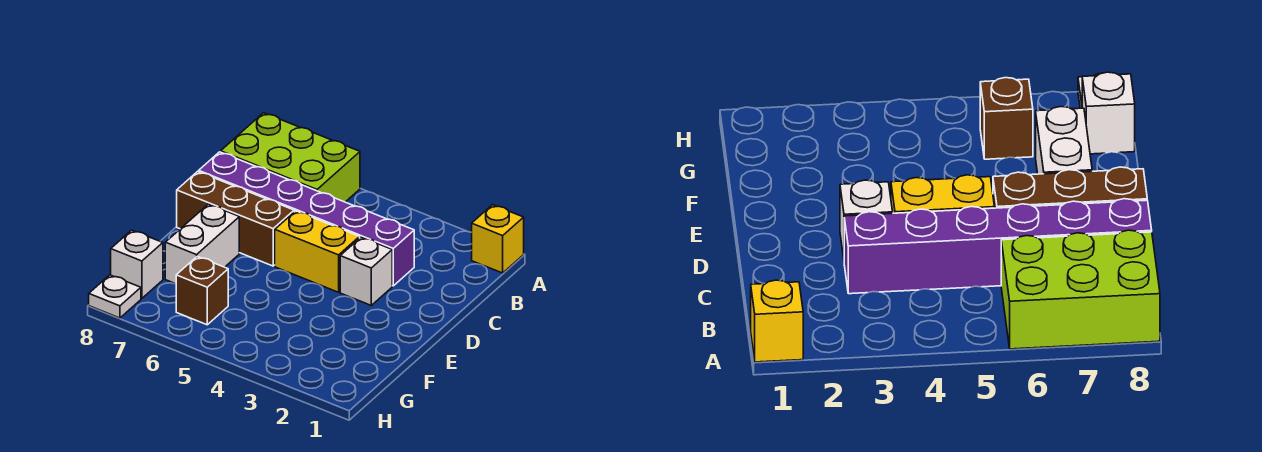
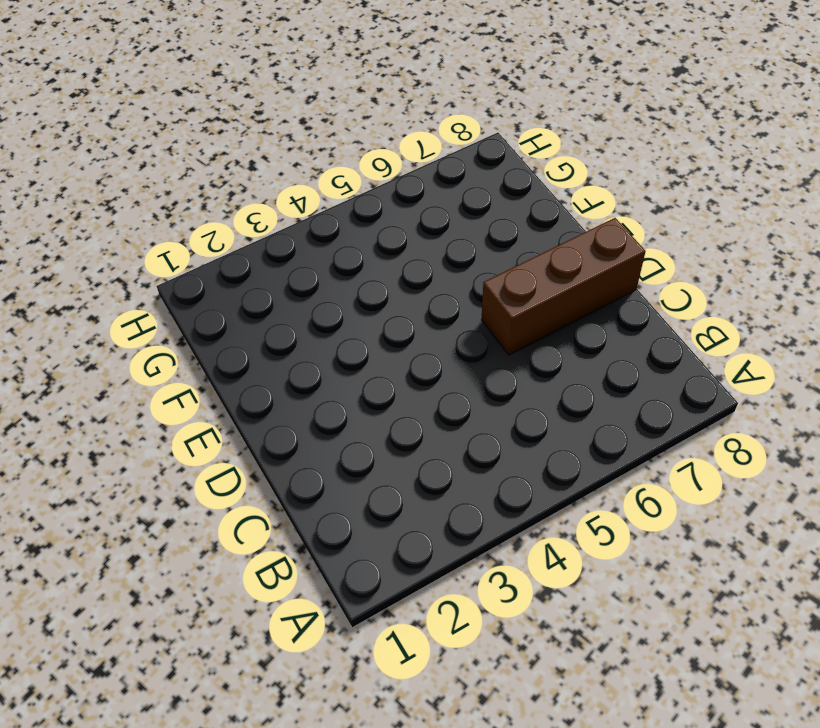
none -> yellow brick A1 level 1
none -> lime brick A6:B8 level 1

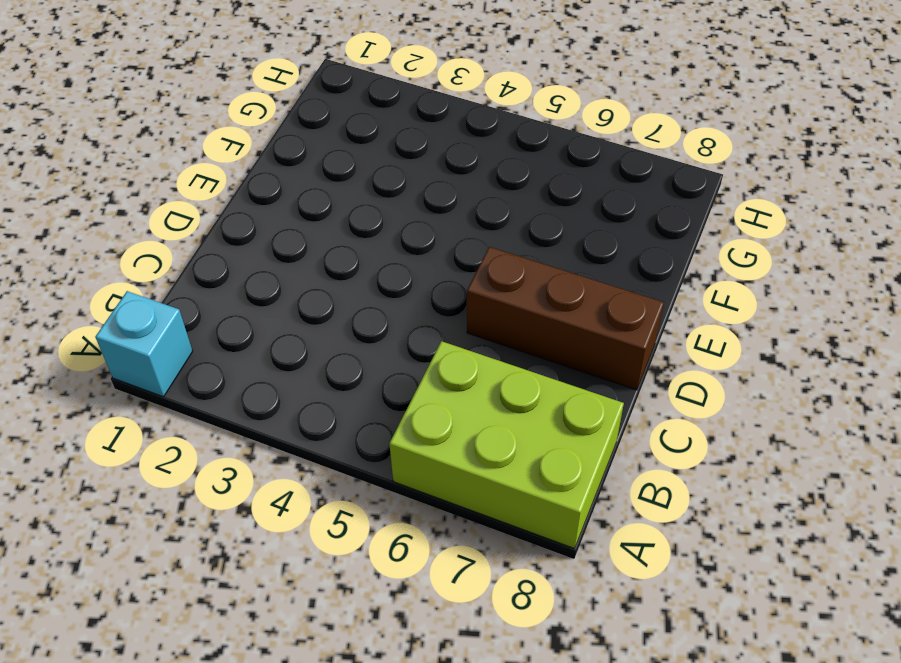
cyan brick A1 level 1 -> yellow brick A1 level 1
none -> purple brick C3:C8 level 1
none -> white brick D3 level 1

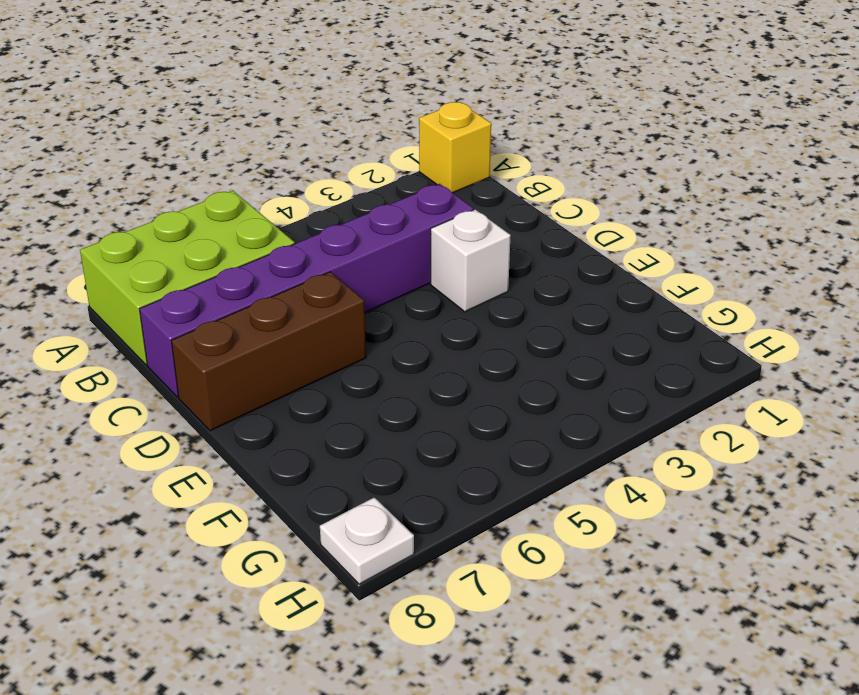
none -> yellow brick D4:D5 level 1
none -> white brick E7:F7 level 1

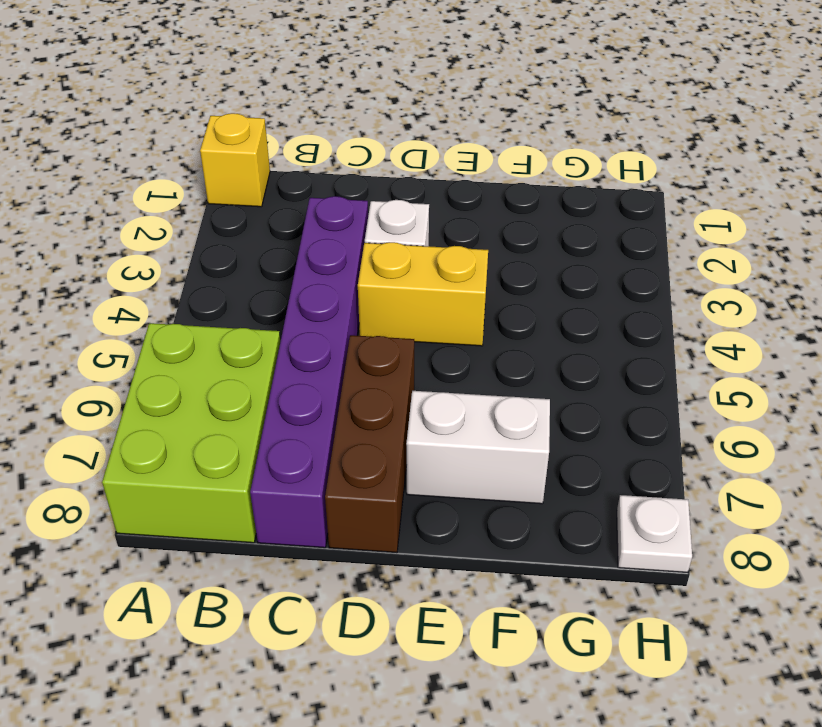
yellow brick D4:E4 level 1 -> yellow brick D4:D5 level 1
none -> brown brick G6 level 1
none -> white brick G8 level 1

